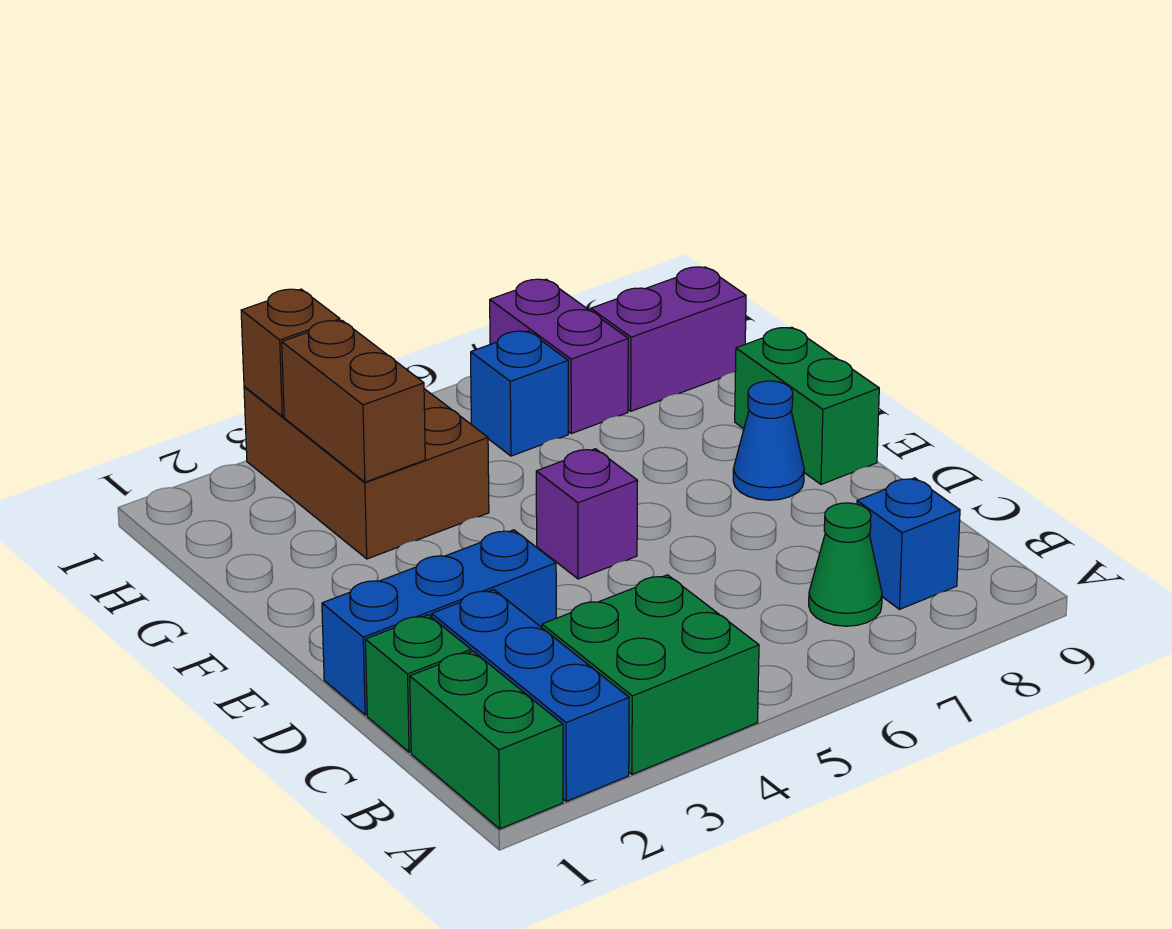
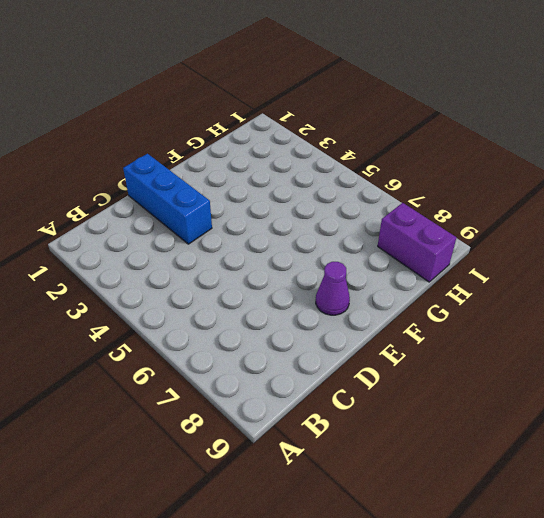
purple cone E8 level 1 -> blue cone E8 level 1
none -> green brick A1:B1 level 1
none -> blue brick A2:C2 level 1
none -> green brick A3:B4 level 1

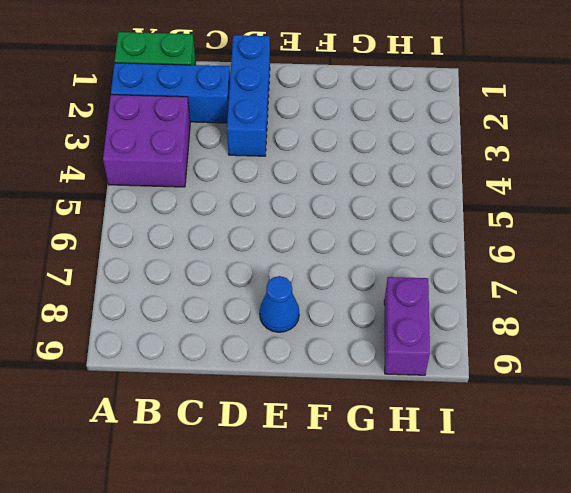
purple brick A3:B4 level 1 -> green brick A3:B4 level 1
none -> green cone B7 level 1
none -> blue brick B8 level 1
none -> green brick C1 level 1

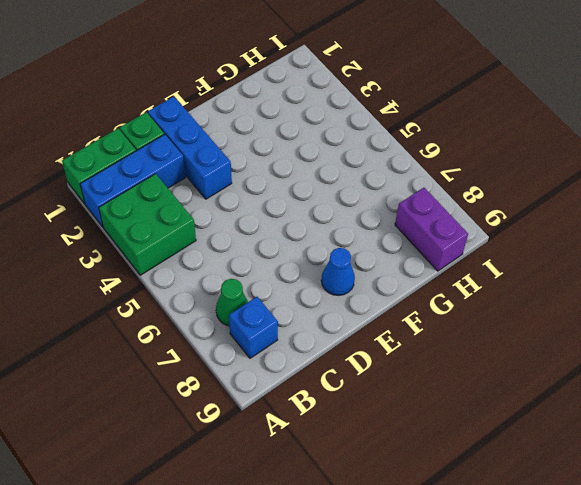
none -> purple brick E5 level 1
none -> green brick E9:F9 level 1
none -> brown brick G3:I4 level 1

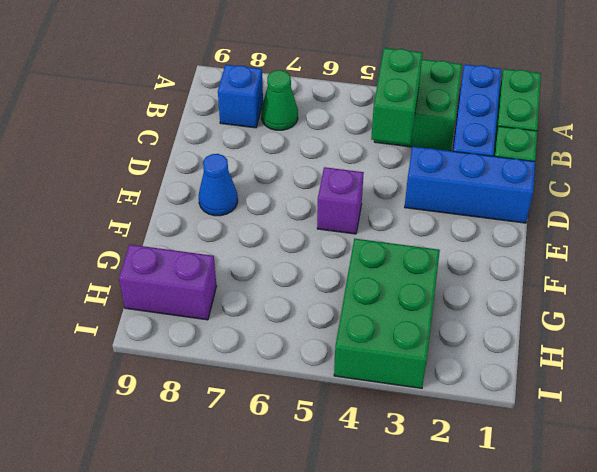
green brick B4:C4 level 2 -> green brick E9:F9 level 1
green brick G3:I4 level 1 -> brown brick G3:I4 level 1
none -> blue brick H6 level 1
none -> purple brick H7:I7 level 1
none -> brown brick G3:H3 level 2

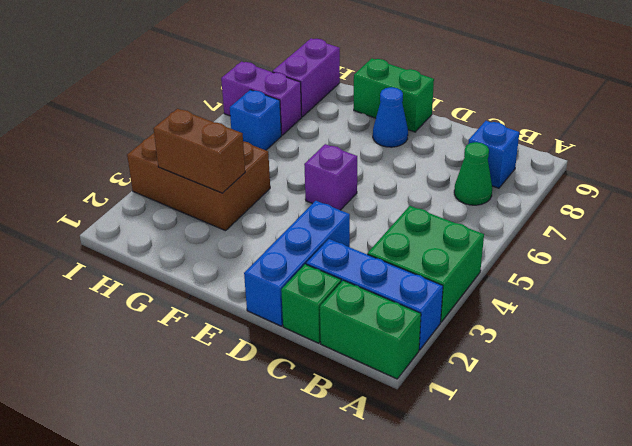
none -> brown brick I3 level 2

